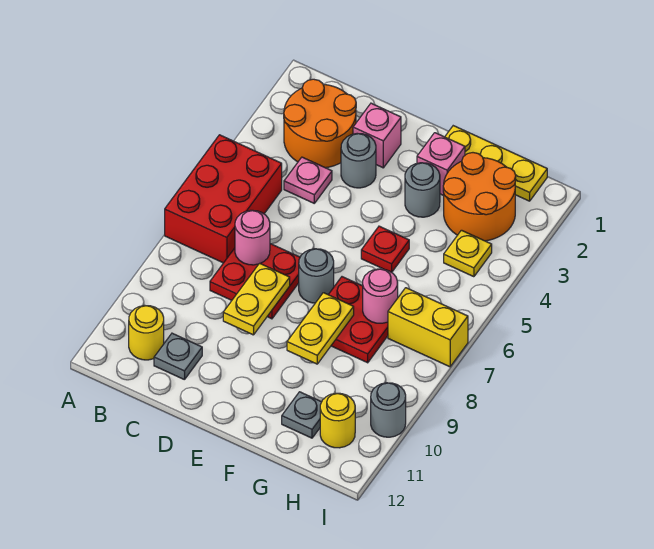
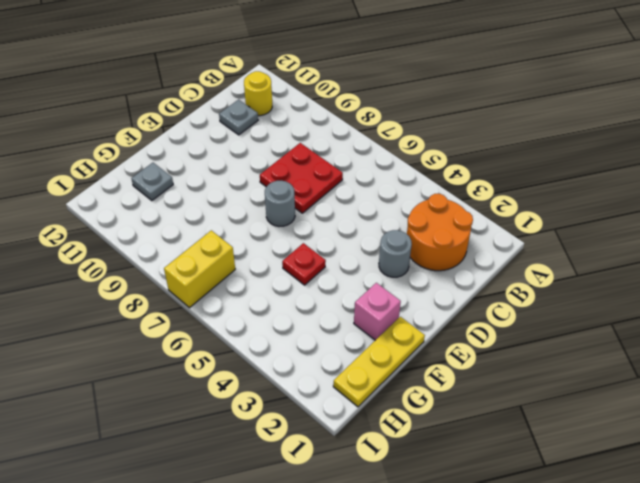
none -> red brick A5:B7 level 1
none -> pink plate C4 level 1
none -> pink brick D2 level 1

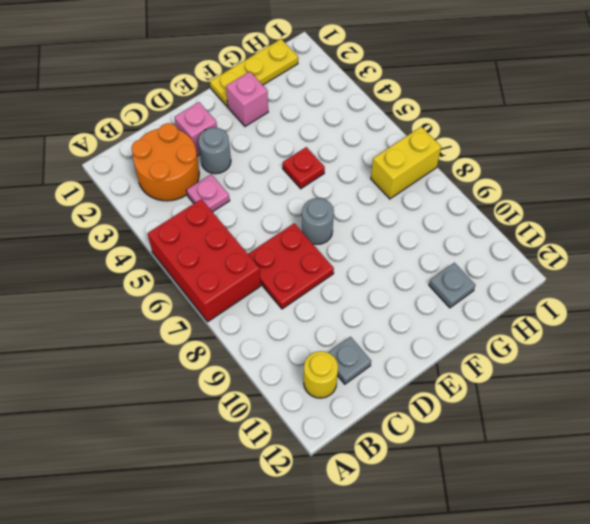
none -> grey round brick F3 level 1
none -> red plate F7:G8 level 1
none -> orange round brick G2:H3 level 1

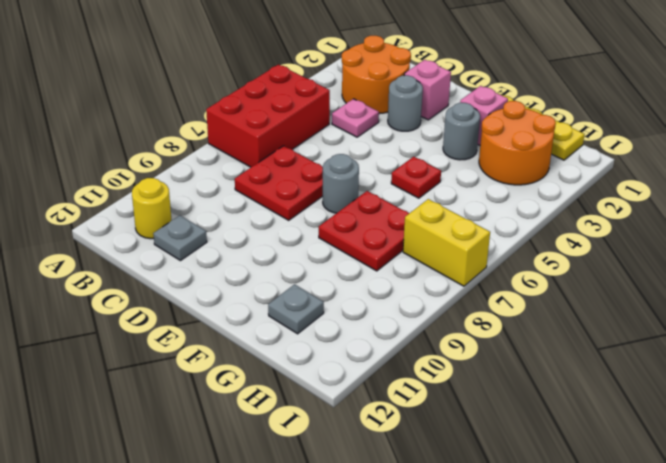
none -> yellow plate H4 level 1
none -> yellow round brick H11 level 1
none -> grey round brick I10 level 1

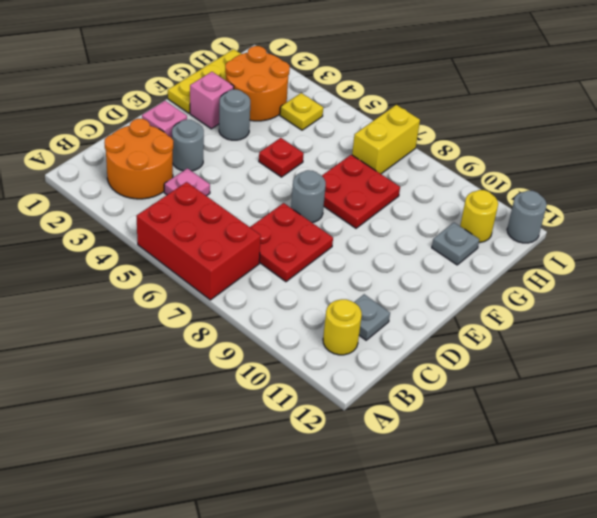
grey round brick I12 level 1 -> grey round brick I10 level 1
none -> pink round brick C7 level 2
none -> yellow plate D8:D9 level 2
none -> yellow plate F8:F9 level 2

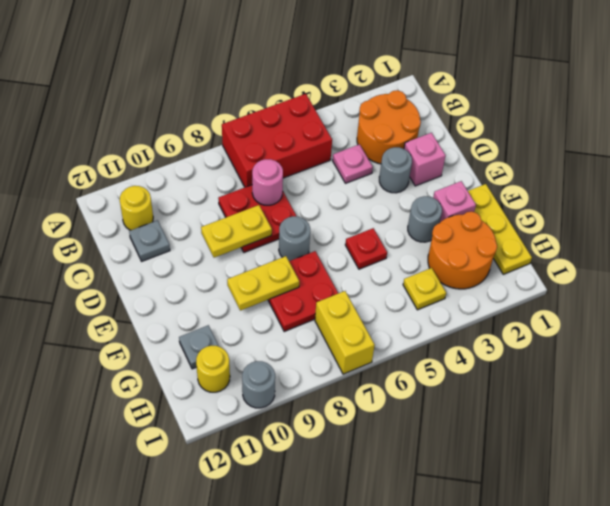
none -> pink round brick G7 level 2

